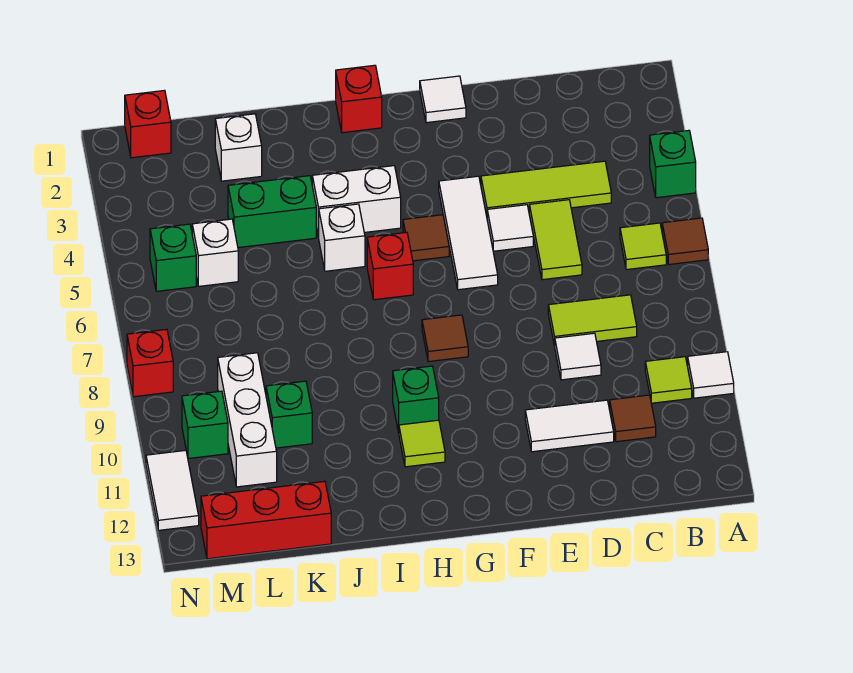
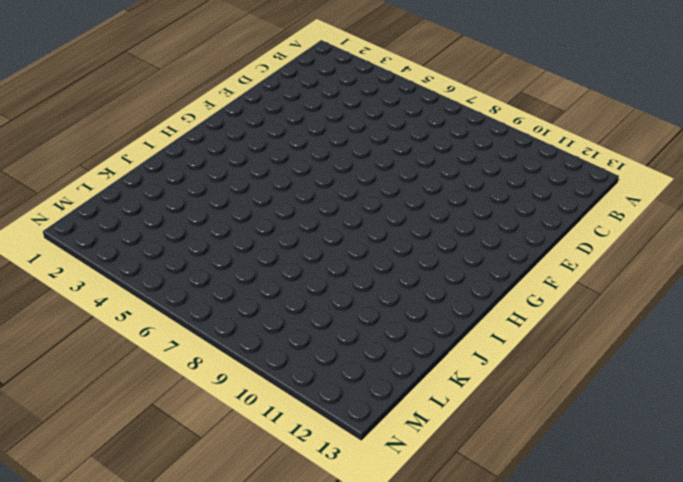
none -> green brick A4 level 1
none -> brown tile A6 level 1
none -> white tile A10 level 1
none -> lime tile B6 level 1

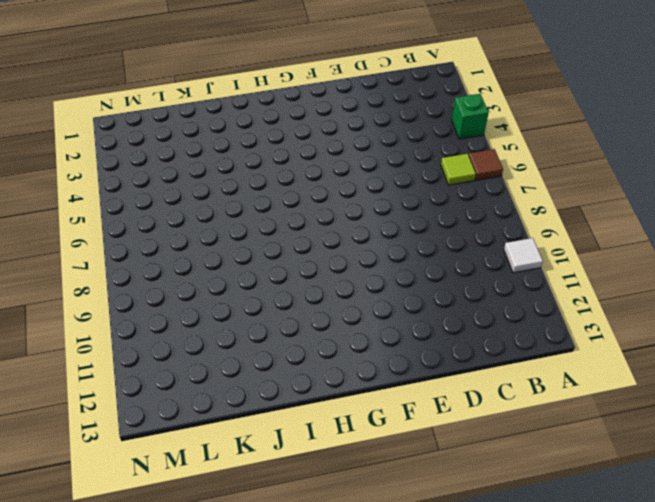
none -> lime tile B10 level 1
none -> lime tile C4:E4 level 1
none -> lime tile C8:D8 level 1
none -> brown tile C11 level 1

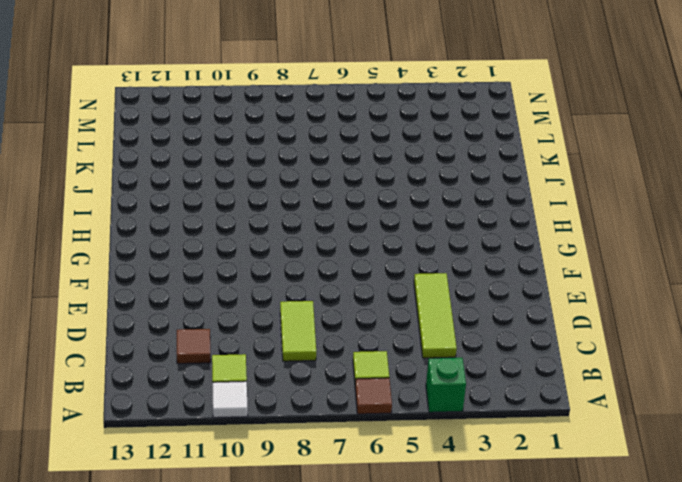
none -> lime tile D5:D6 level 1
none -> white tile D9 level 1
none -> white tile D11:E11 level 1
none -> white tile E5 level 1

